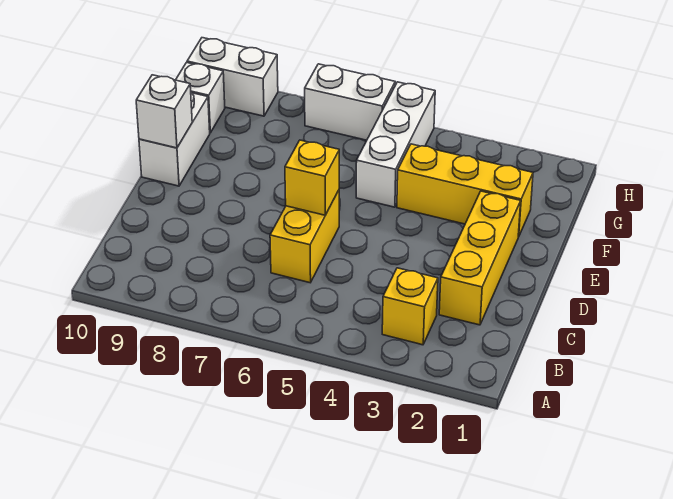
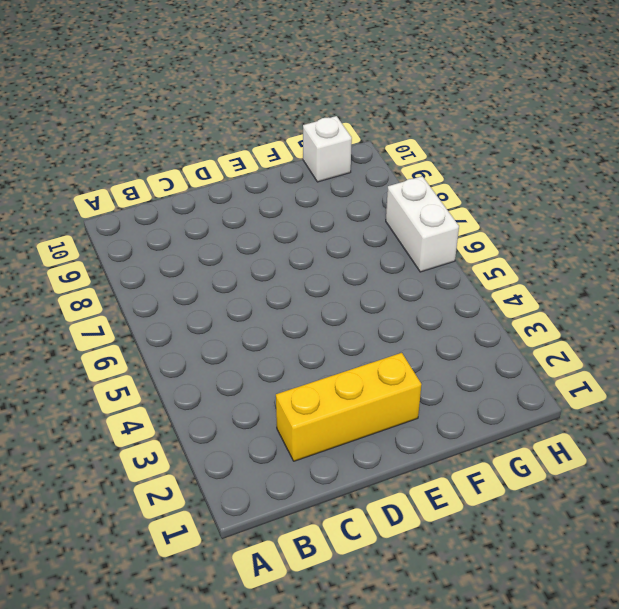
none -> yellow brick B3 level 1
none -> yellow brick C6:D6 level 1

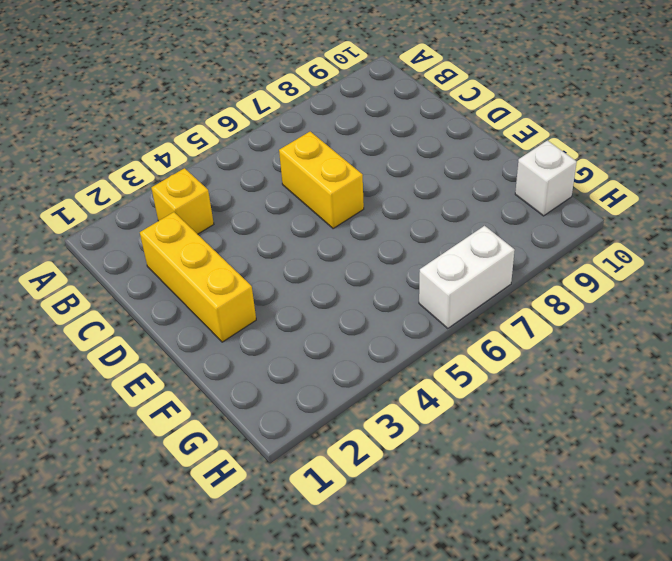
none -> white brick E10:F10 level 1
none -> yellow brick F2:F4 level 1

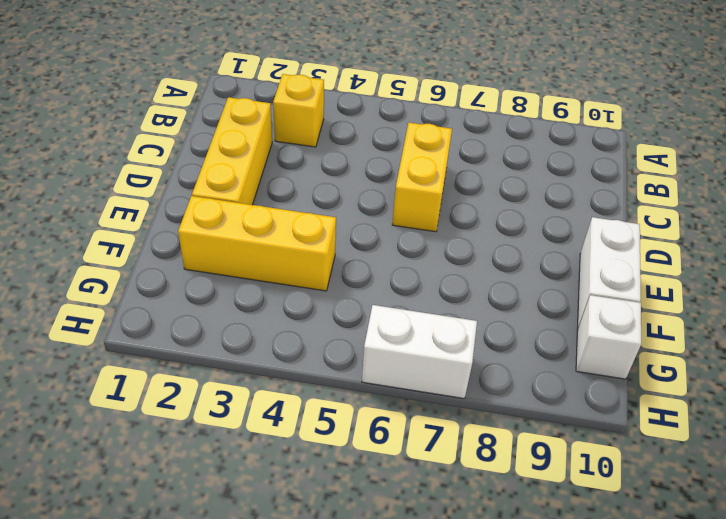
none -> white brick F5:H5 level 1
none -> white brick H9:H10 level 1

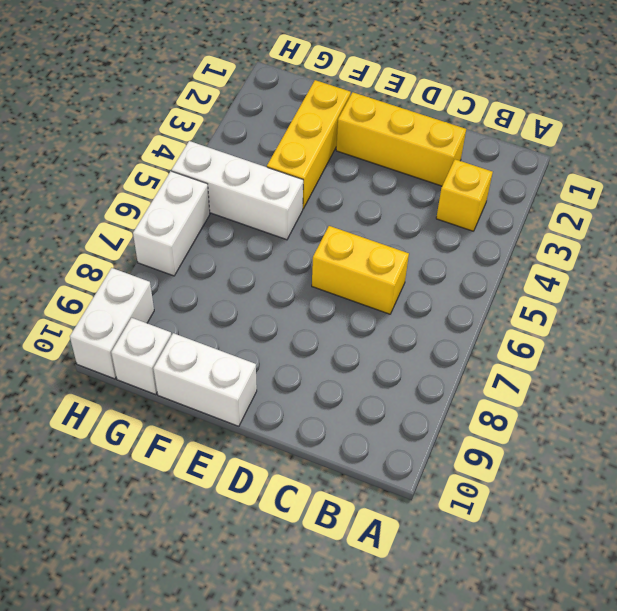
none -> yellow brick D6 level 2
none -> white brick E10 level 2

